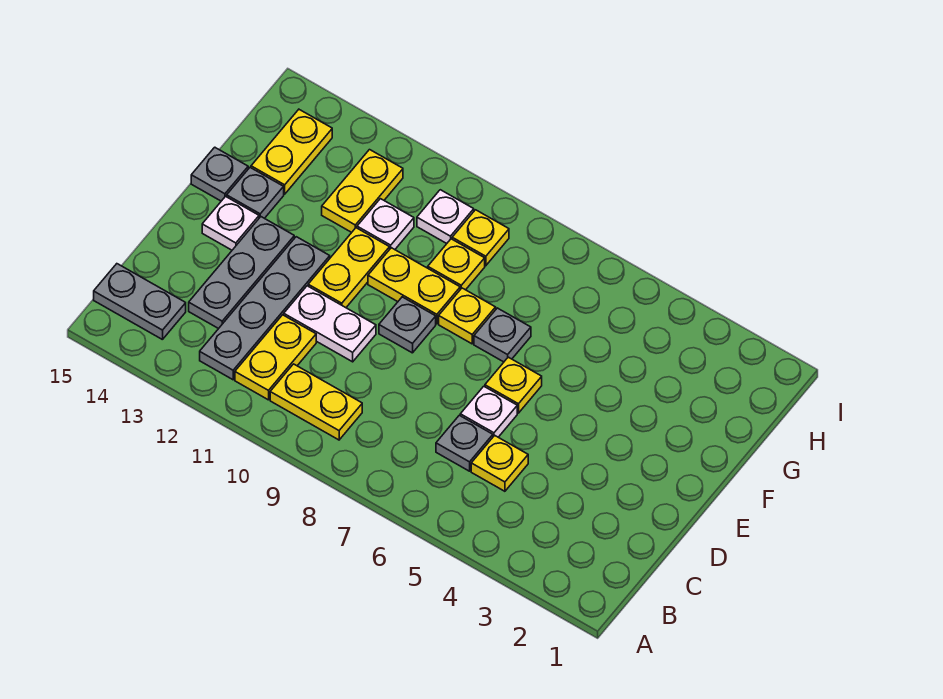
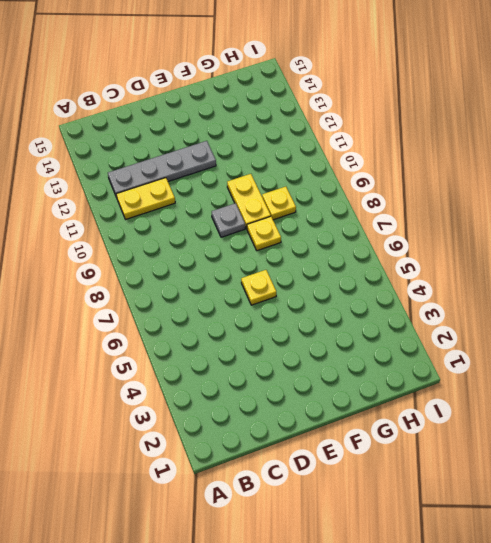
none -> yellow plate B9:B10 level 1
none -> grey plate B14:B15 level 1
none -> yellow plate C5 level 1

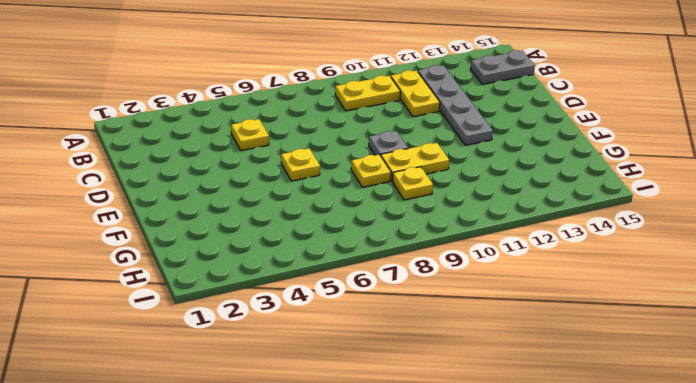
none -> grey plate C6 level 1
none -> grey plate C13:E13 level 1
none -> white plate D6 level 1

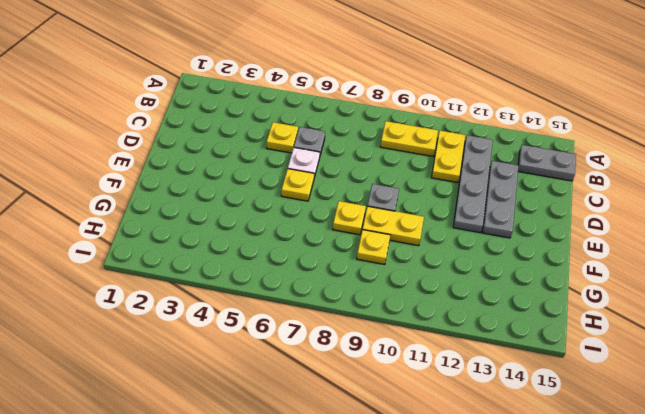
none -> white plate D10:D11 level 1
none -> yellow plate E11:F11 level 1
none -> white plate E14 level 1

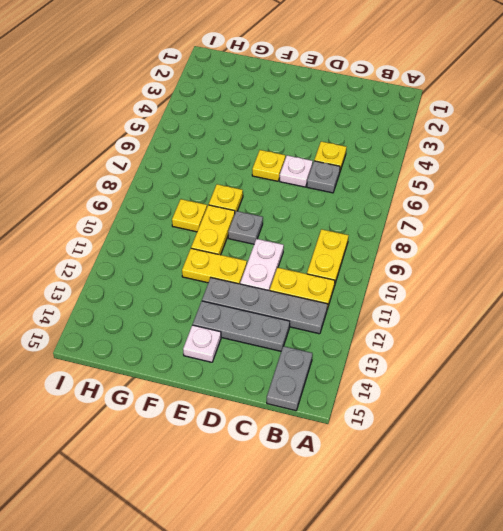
none -> grey plate F7 level 1
none -> grey plate F14 level 1
none -> grey plate F15 level 1

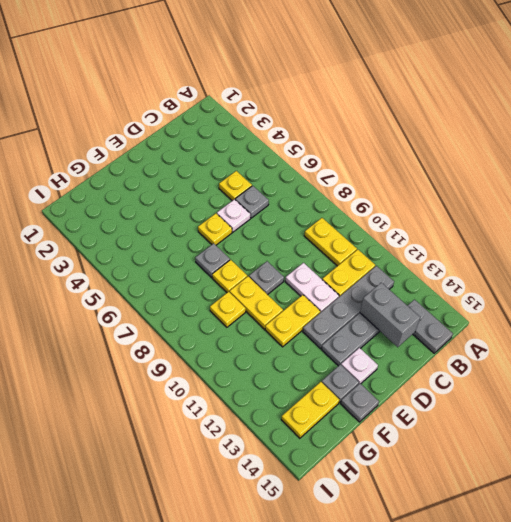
grey brick C13:C14 level 2 -> none
none -> white plate G11 level 1
none -> yellow plate G12:H12 level 1
none -> yellow plate H9 level 1

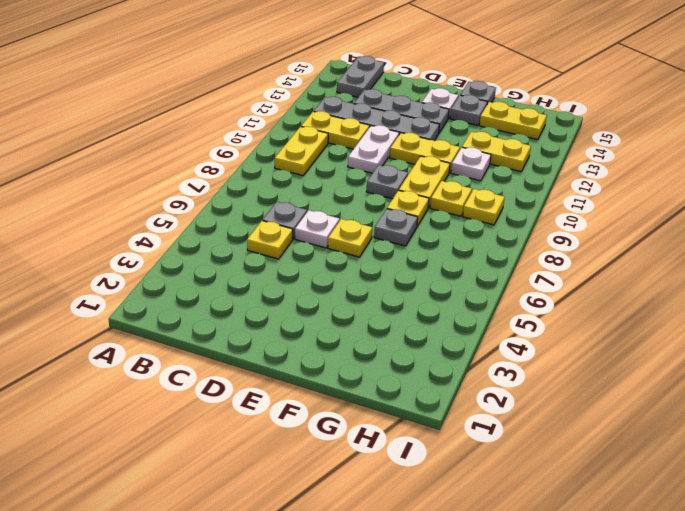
none -> white plate H10 level 1

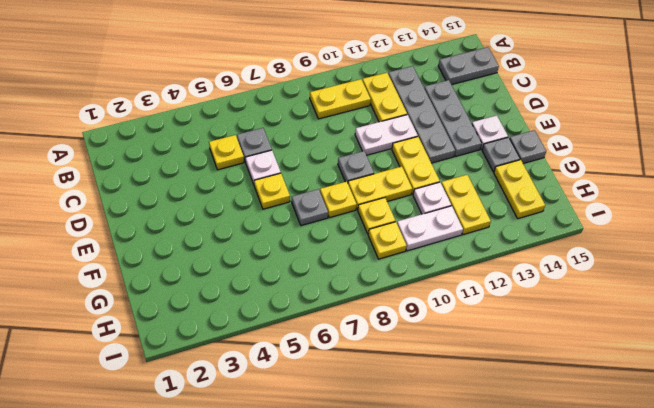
white plate H10:H11 level 1 -> white plate H10 level 1

